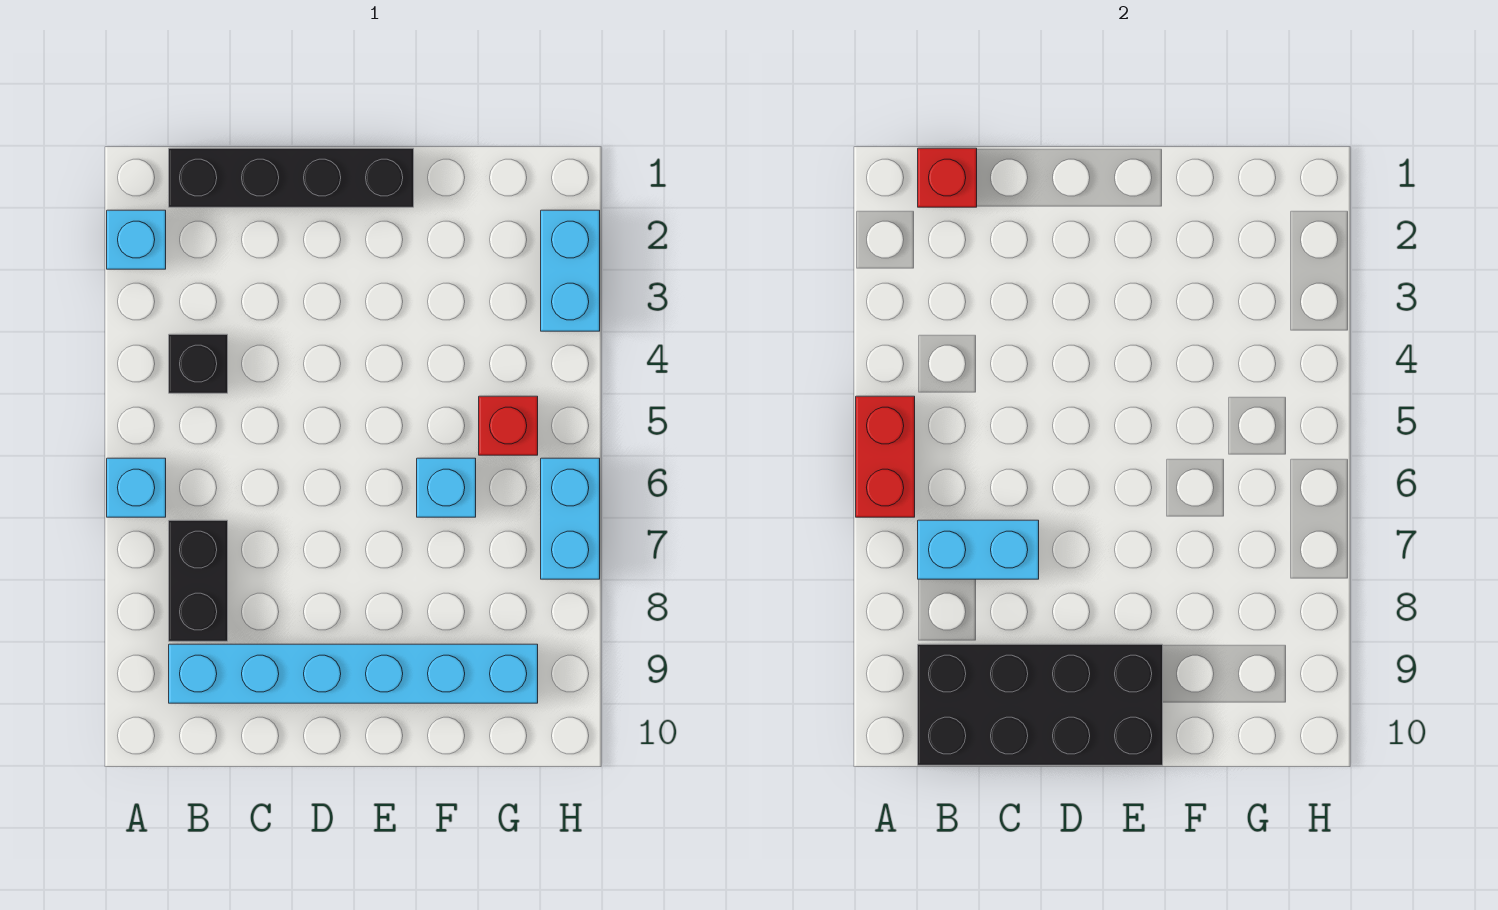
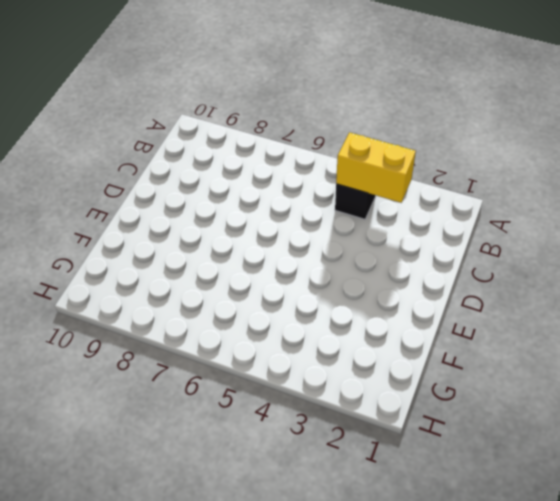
yellow brick B3:B4 level 2 -> none
none -> cyan brick A2 level 1
none -> cyan brick A6 level 1
none -> black brick B1:E1 level 1

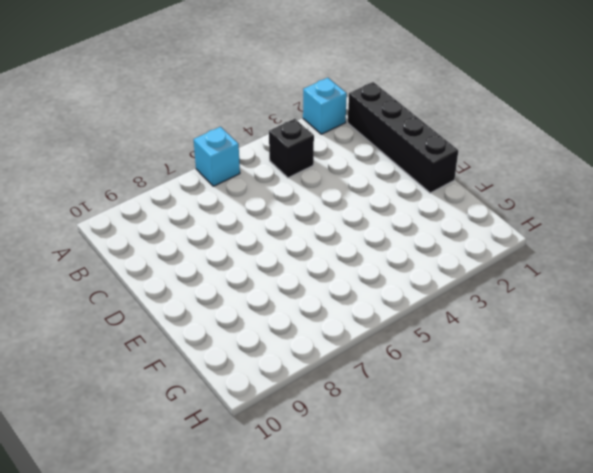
none -> black brick B7:B8 level 1
none -> cyan brick B9:G9 level 1
none -> cyan brick F6 level 1

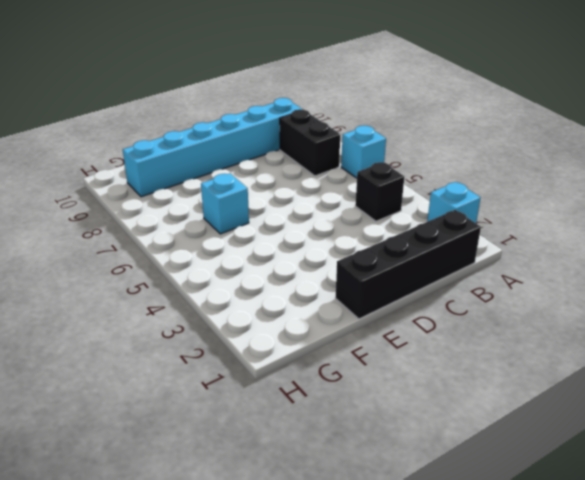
none -> red brick G5 level 1
none -> cyan brick H2:H3 level 1
none -> cyan brick H6:H7 level 1

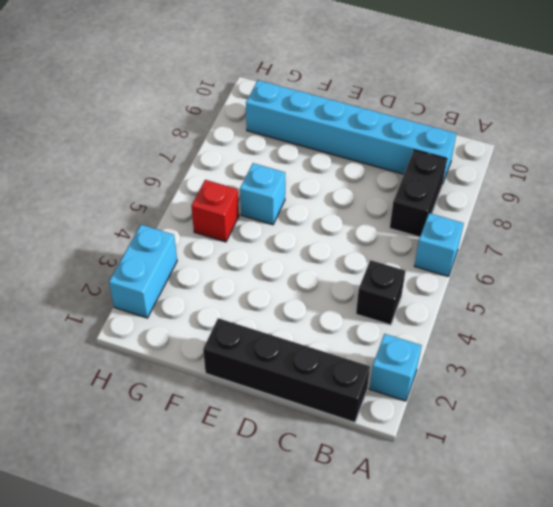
none -> cyan brick H6:H7 level 1
none -> red brick A5:A6 level 2
none -> red brick B1 level 2

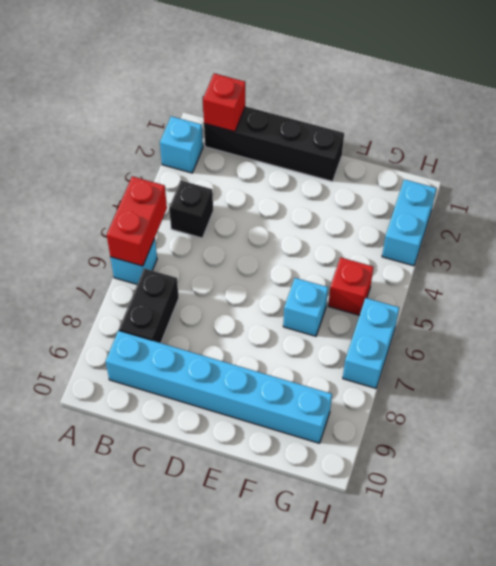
none -> cyan brick B7:C7 level 2
none -> black brick B9:E10 level 2

